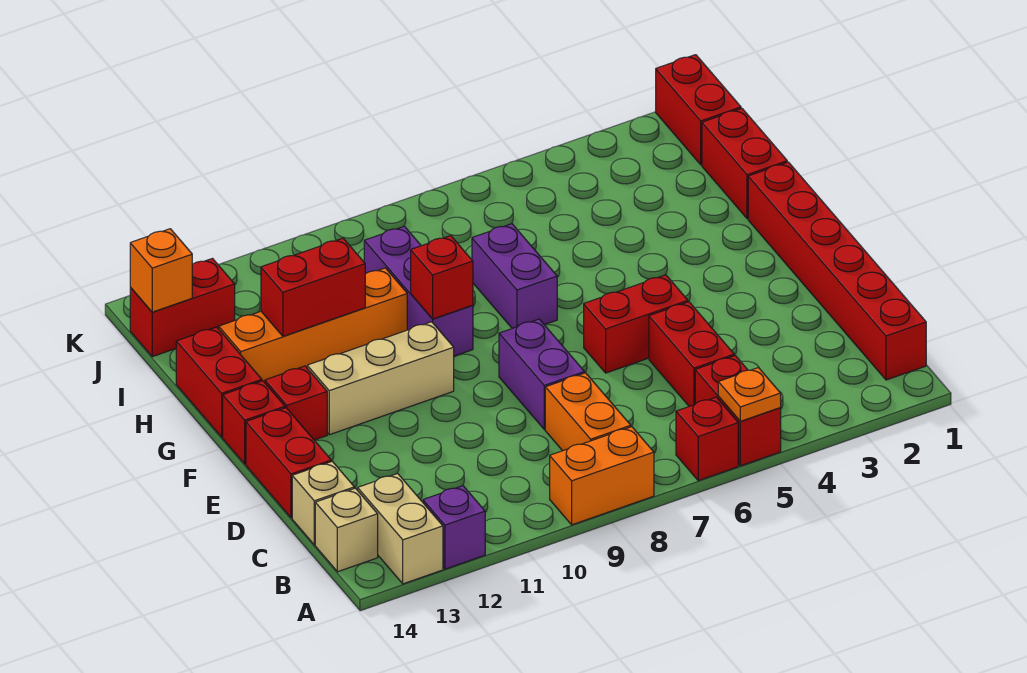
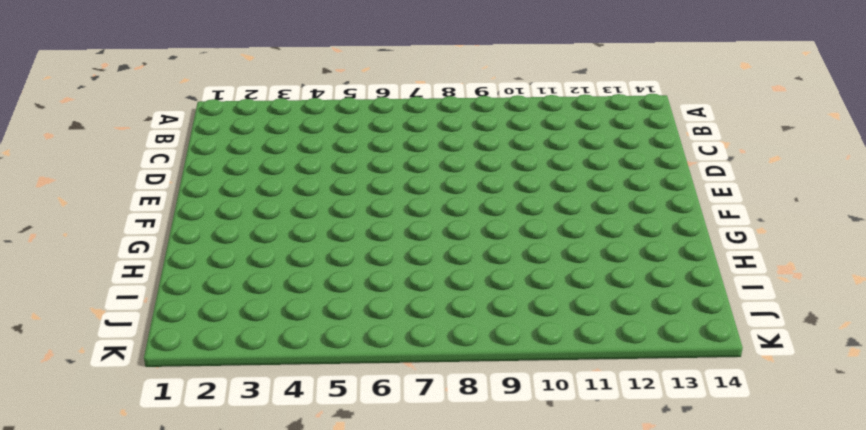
none -> red brick A5:B5 level 1
none -> red brick A6 level 1
none -> orange brick A8:A9 level 1

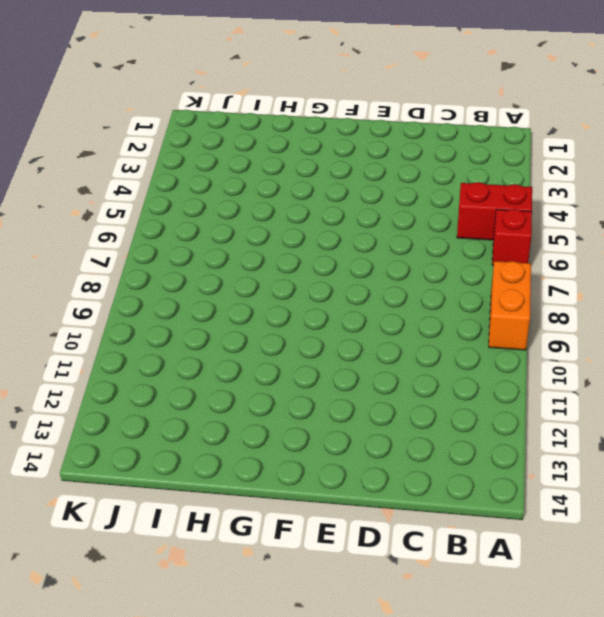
none -> purple brick A12 level 1
none -> tan brick A13:B13 level 1
none -> red brick B1:G1 level 1

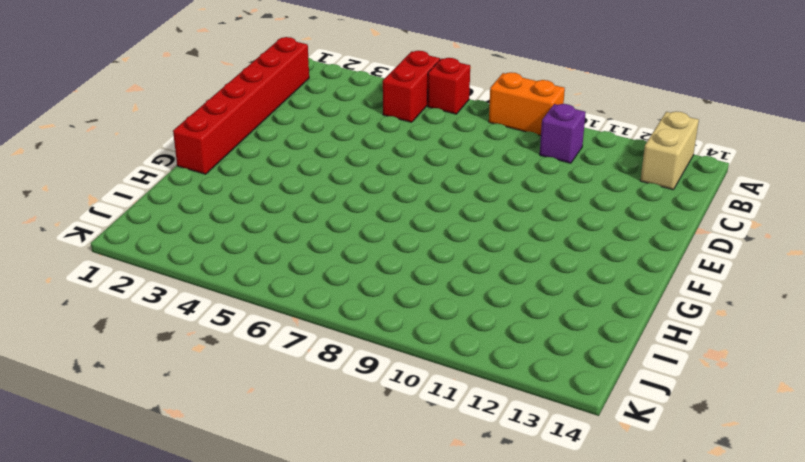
purple brick B10 level 1 -> purple brick A12 level 1
none -> orange brick B8:C8 level 1
none -> tan brick B14 level 1
none -> red brick C5:D5 level 1

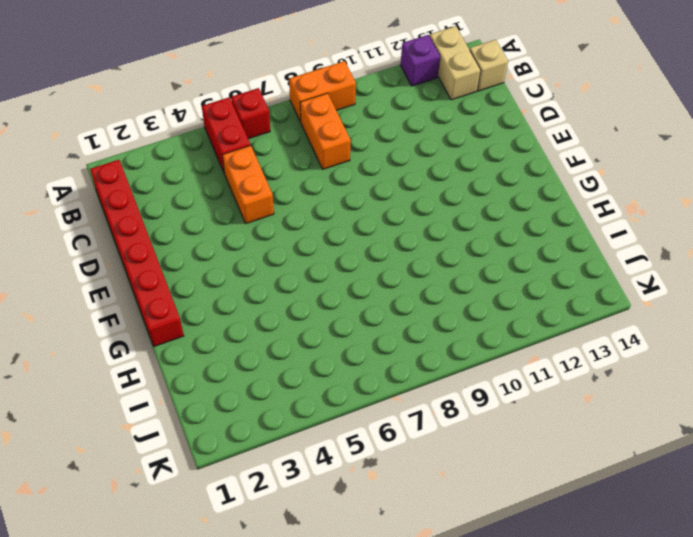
orange brick C5:D5 level 1 -> red brick C5:D5 level 1
none -> tan brick C14 level 1
none -> purple brick D8:E8 level 1
none -> red brick D14:E14 level 1

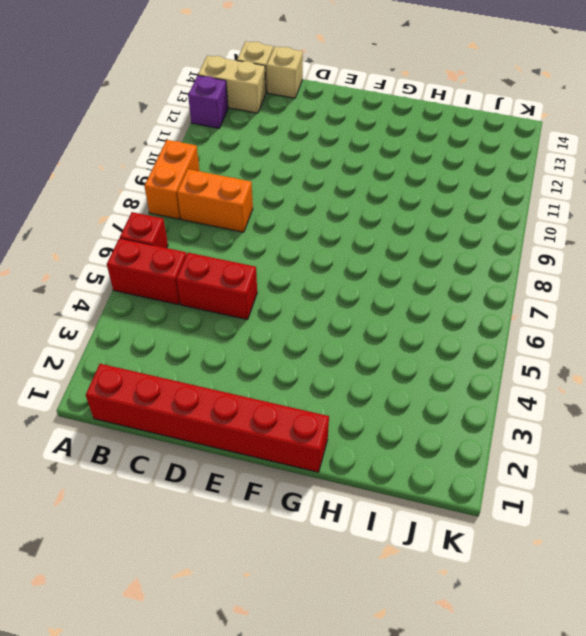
none -> purple brick D8:E8 level 1
none -> red brick D14:E14 level 1
none -> red brick E5:E6 level 1

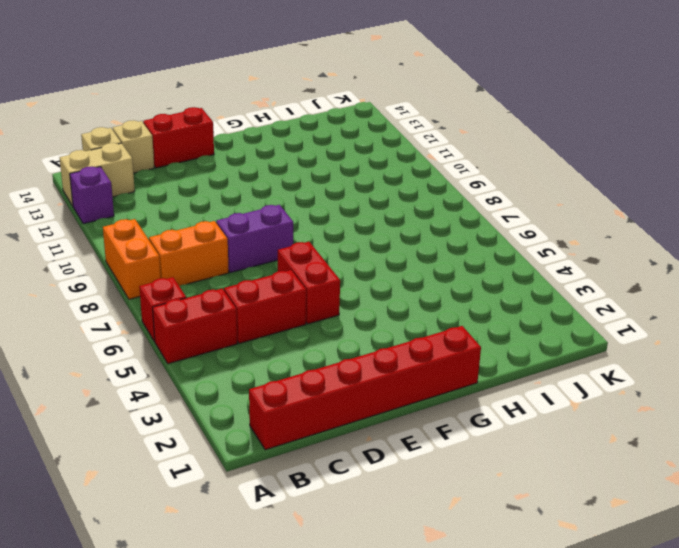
none -> tan brick F10:F12 level 1
none -> red brick F13 level 1
none -> red brick F14 level 1

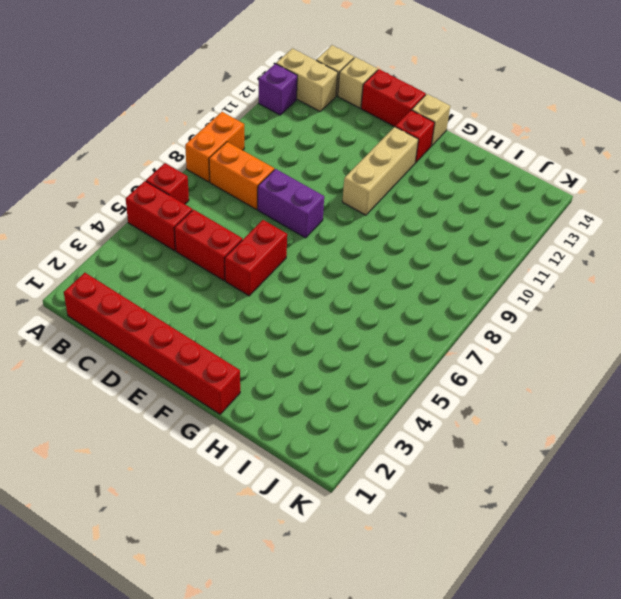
tan brick F14 level 1 -> red brick F14 level 1
none -> purple brick G7:H7 level 1
none -> purple brick G9:I9 level 1
none -> red brick G14:H14 level 1

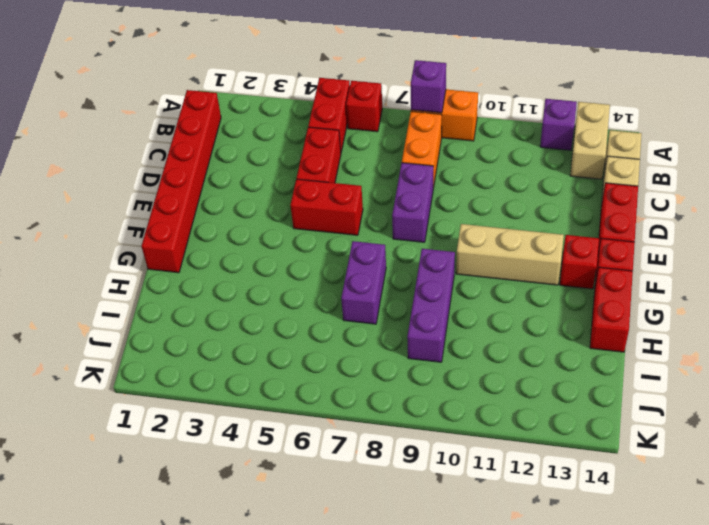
purple brick A8 level 2 -> none
none -> red brick H1:I1 level 1
none -> orange brick H10:H13 level 1
none -> red brick J1:K1 level 1

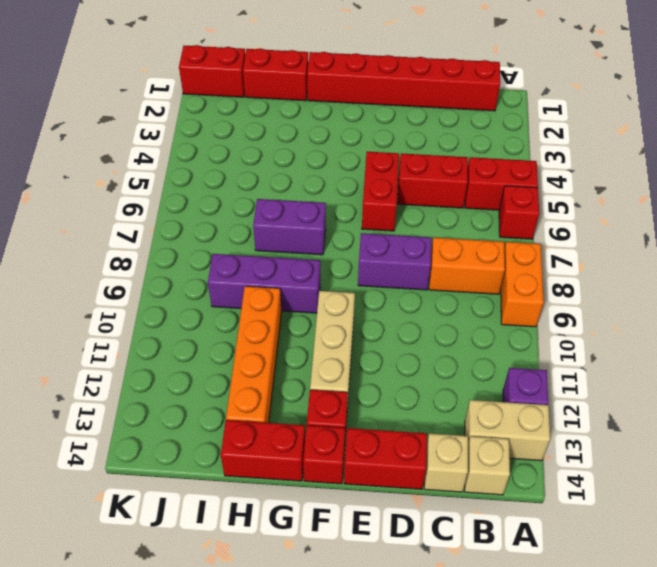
none -> red brick J13:J14 level 1
none -> orange plate A5 level 2
none -> red brick G9 level 2

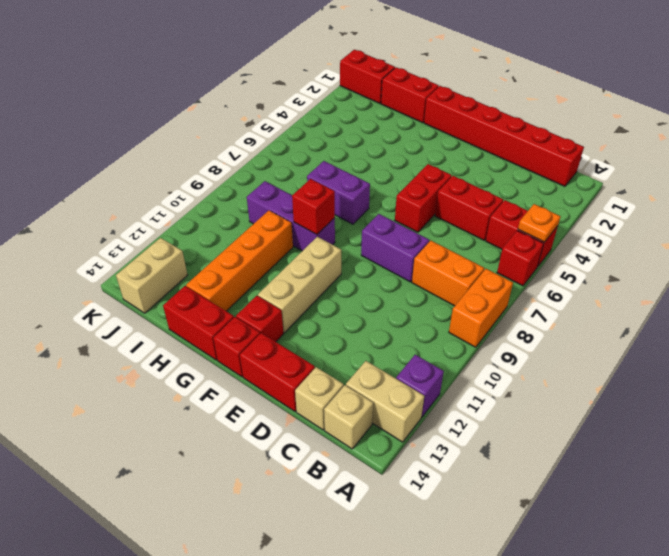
tan brick J13:J14 level 1 -> red brick J13:J14 level 1
none -> red brick H11:H12 level 2
none -> orange brick J14 level 2

